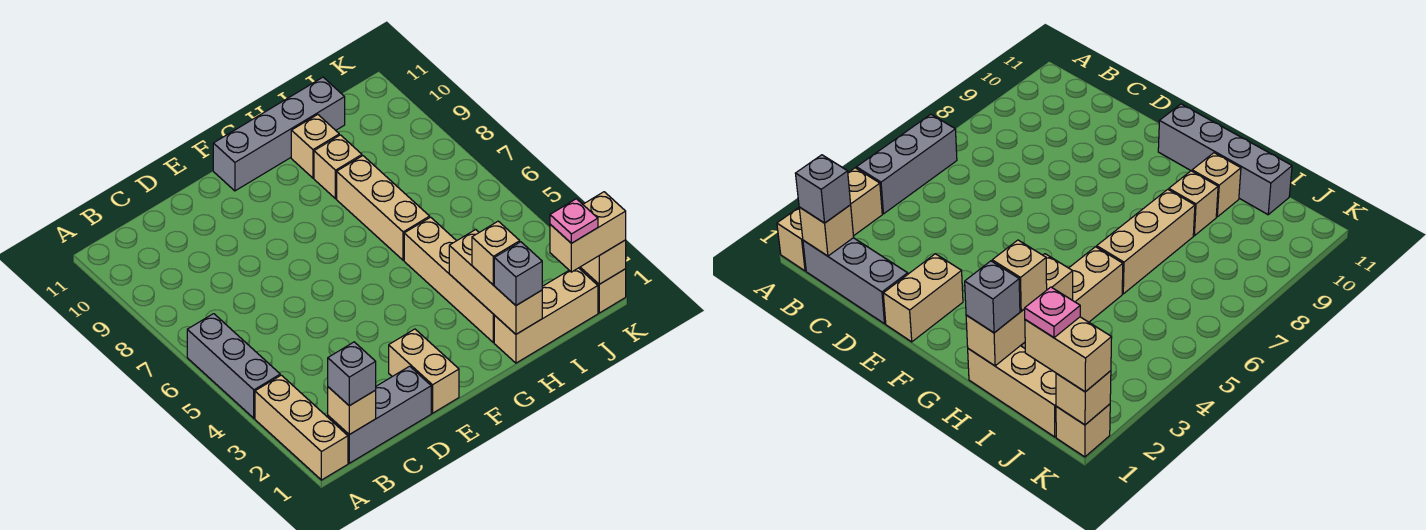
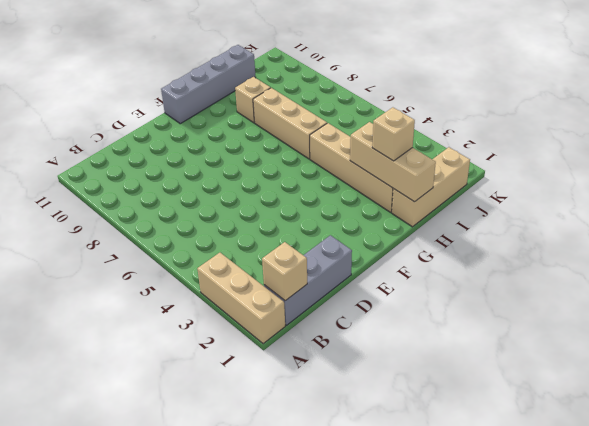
none -> grey brick A4:A6 level 1
none -> tan brick E1:E2 level 1
none -> tan brick H10 level 1

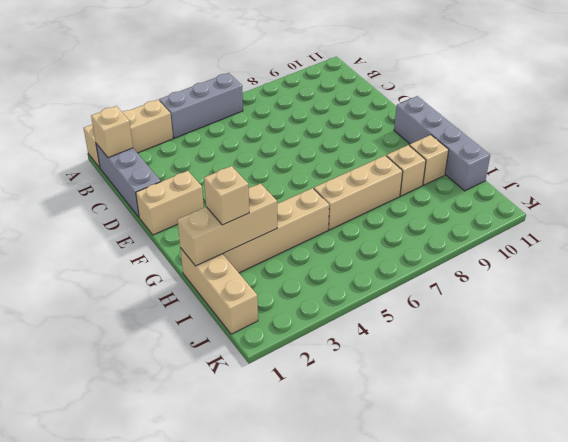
none -> tan brick K1 level 1
none -> tan brick K1 level 2
none -> grey brick B1 level 3

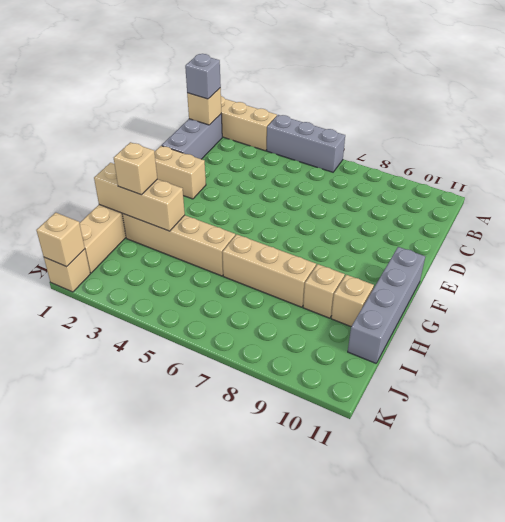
none -> grey brick H1 level 3
none -> tan brick J1:K1 level 3
none -> pink plate J1 level 4

